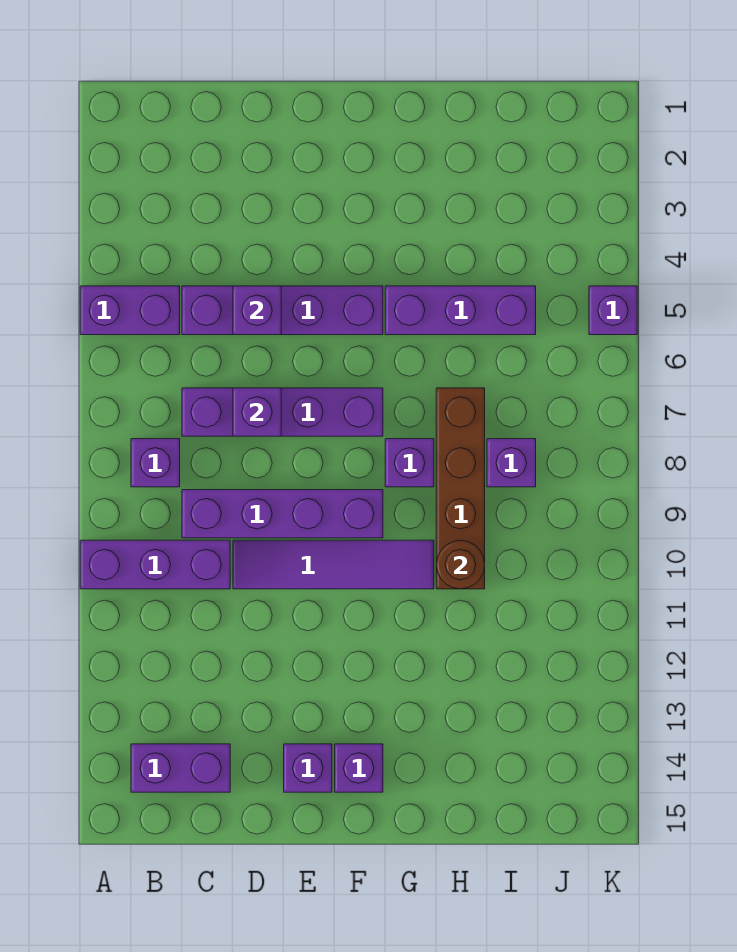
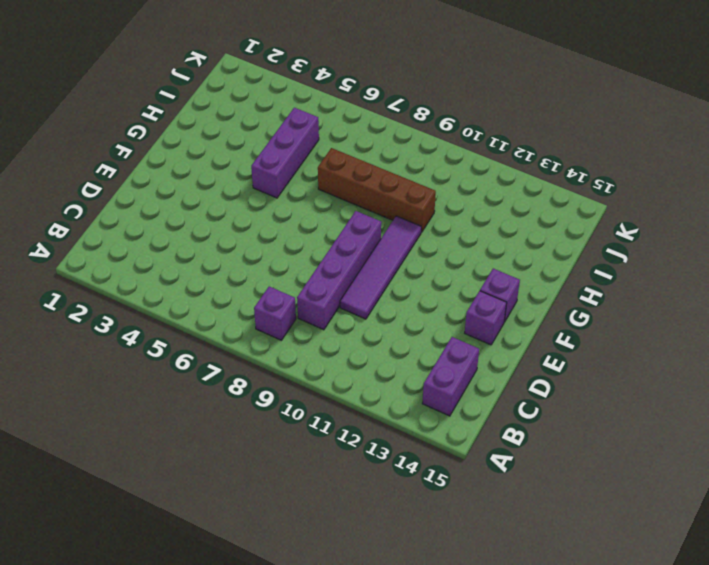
none -> purple brick A5:B5 level 1
none -> purple brick A10:C10 level 1
none -> purple brick C5:F5 level 1

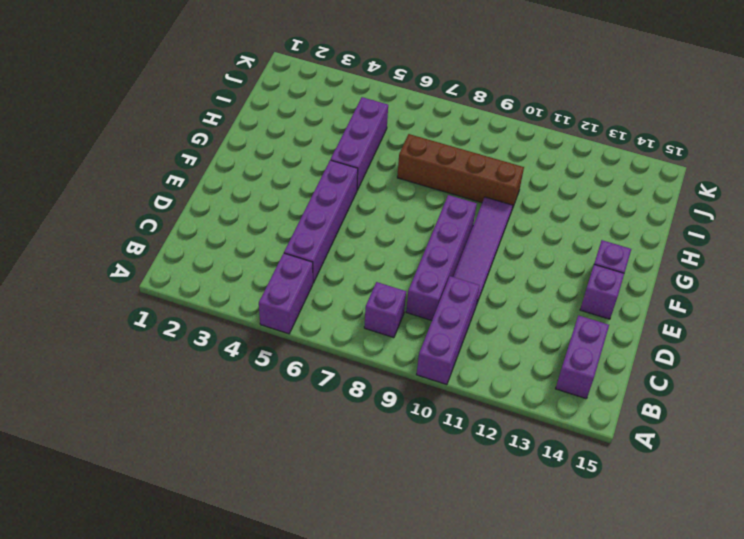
none -> purple brick C7:F7 level 1
none -> purple brick G8 level 1
none -> purple brick I8 level 1

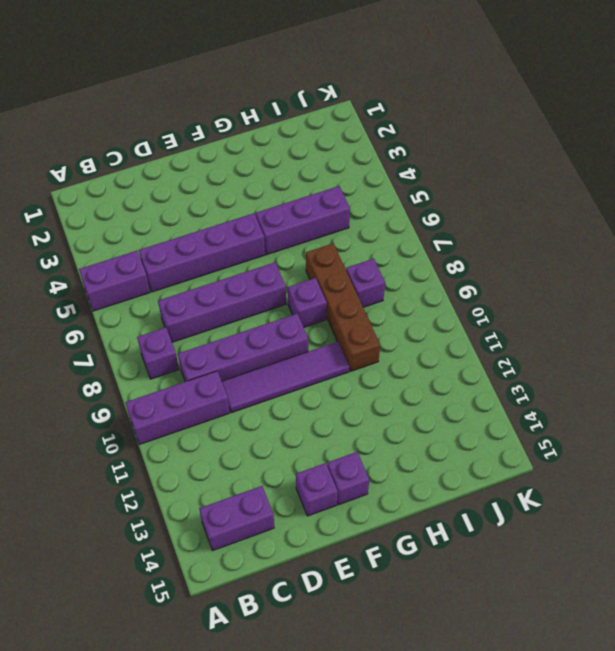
none -> purple brick K5 level 1
none -> purple brick D5 level 2
none -> purple brick D7 level 2

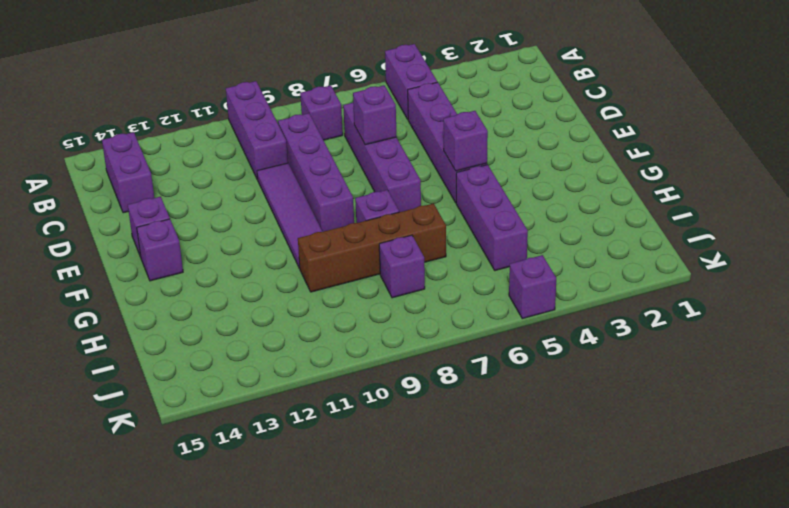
purple brick F5 level 2 -> purple brick D5 level 2
none -> brown round brick H10 level 2

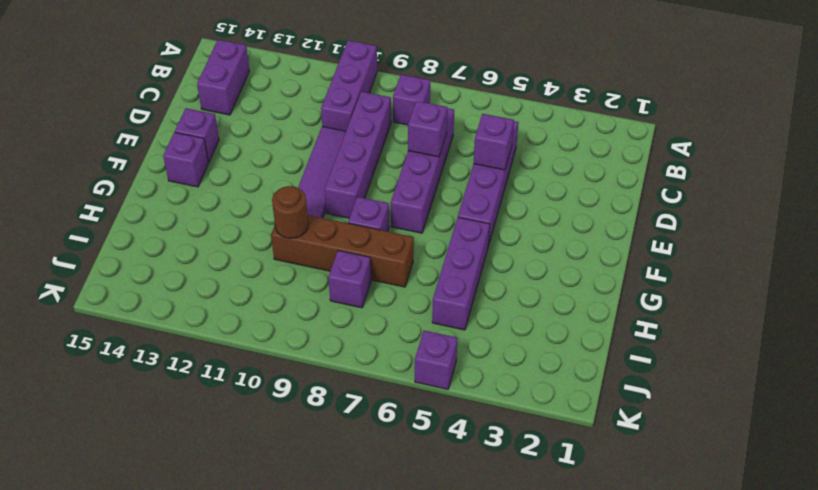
none -> purple brick A5:B5 level 1

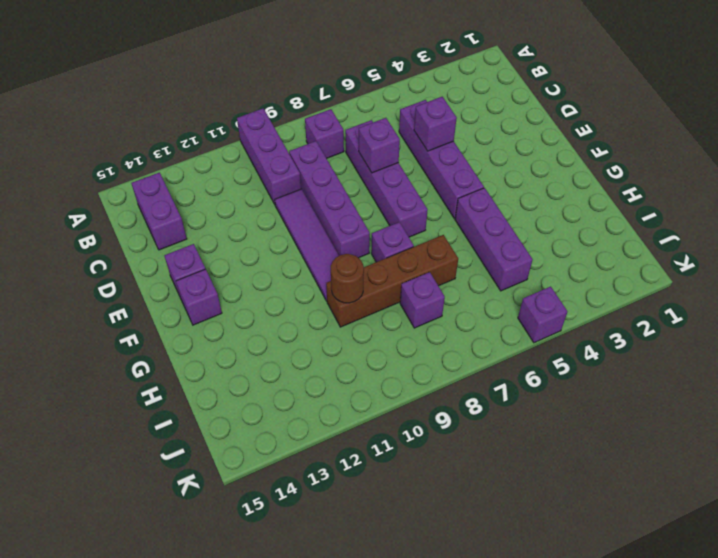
none -> purple brick A5:B5 level 1

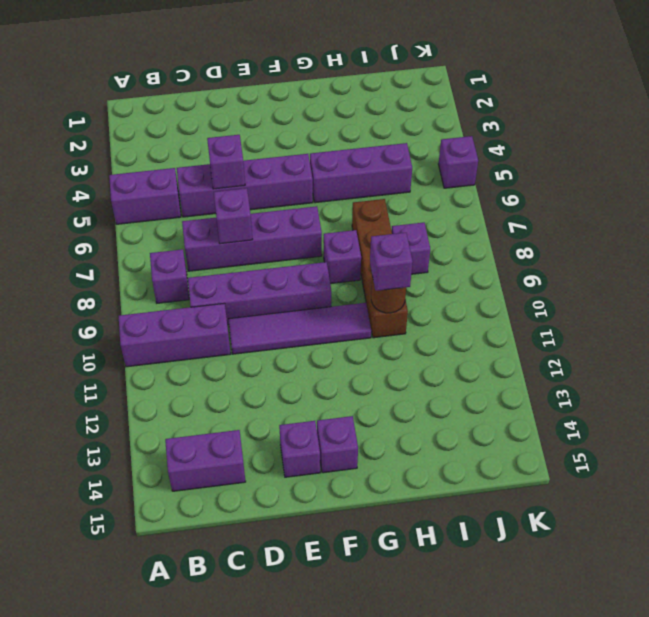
purple brick H10 level 3 -> none

